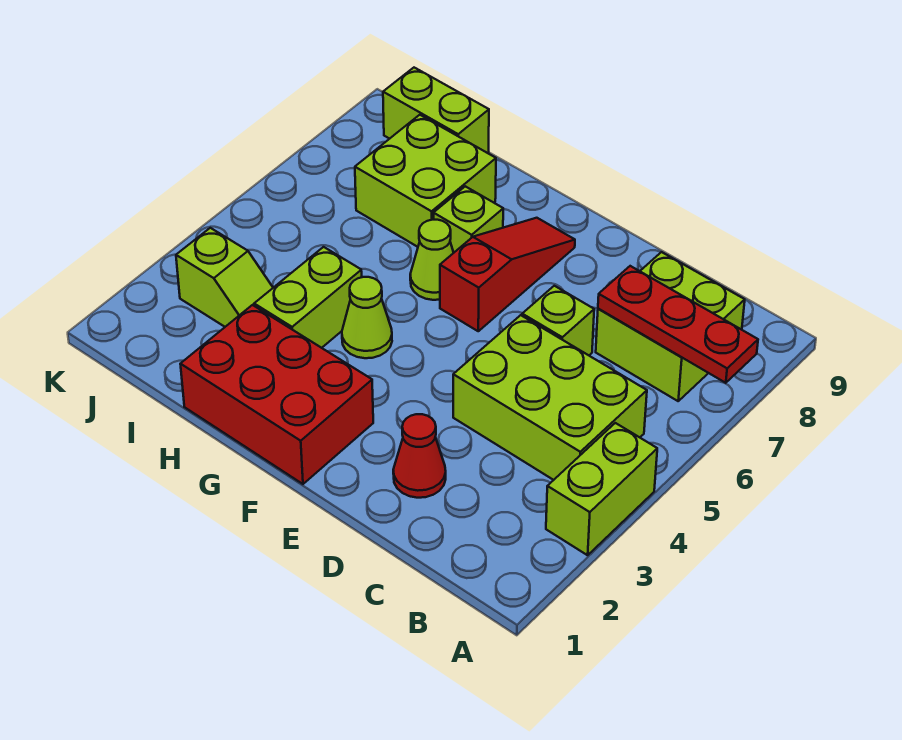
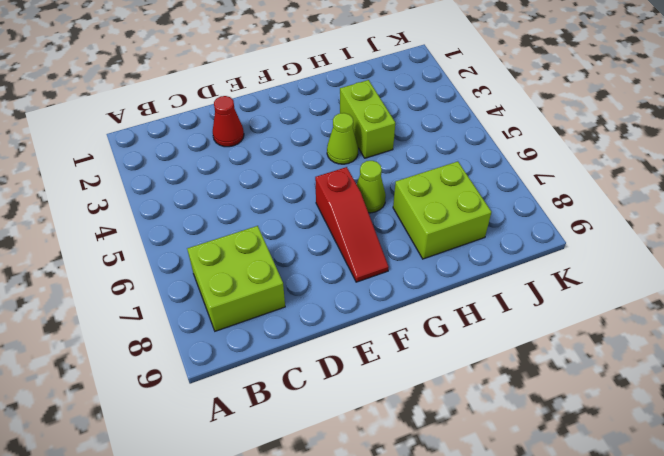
none -> lime brick A3:A4 level 1
none -> lime brick B4:D5 level 1
none -> lime brick D6 level 1

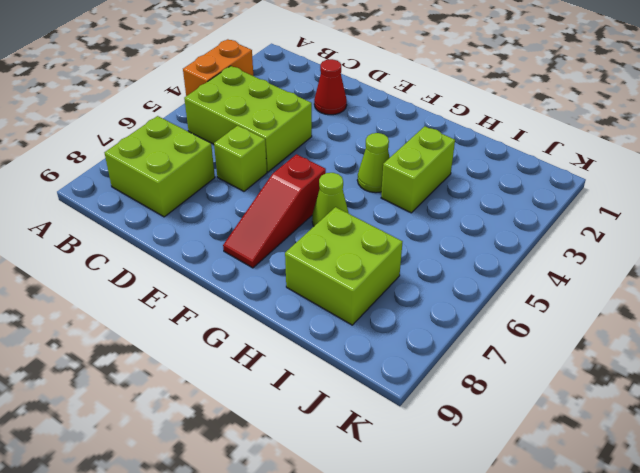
orange brick A3:A4 level 1 -> lime brick A3:A4 level 1
none -> red brick F1:H2 level 1
none -> lime brick G7 level 1
none -> lime slope I3:J3 level 1 top J

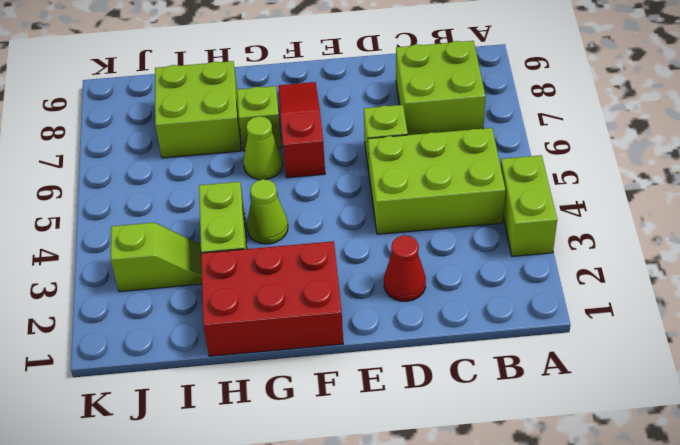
none -> lime brick I9:J9 level 1
none -> red plate A7:C7 level 2

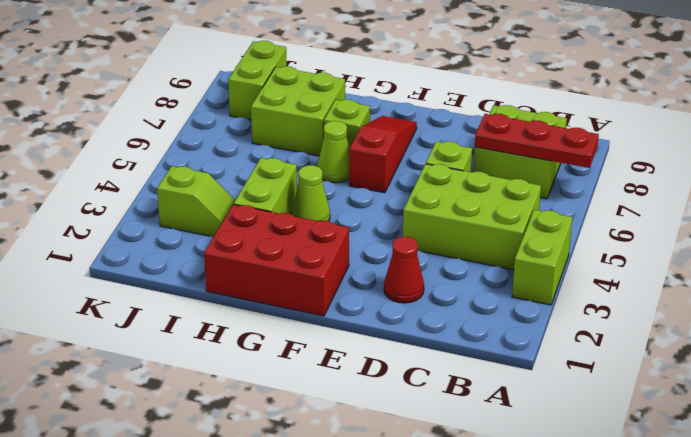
lime brick J8:J9 level 1 -> lime brick I9:J9 level 1

